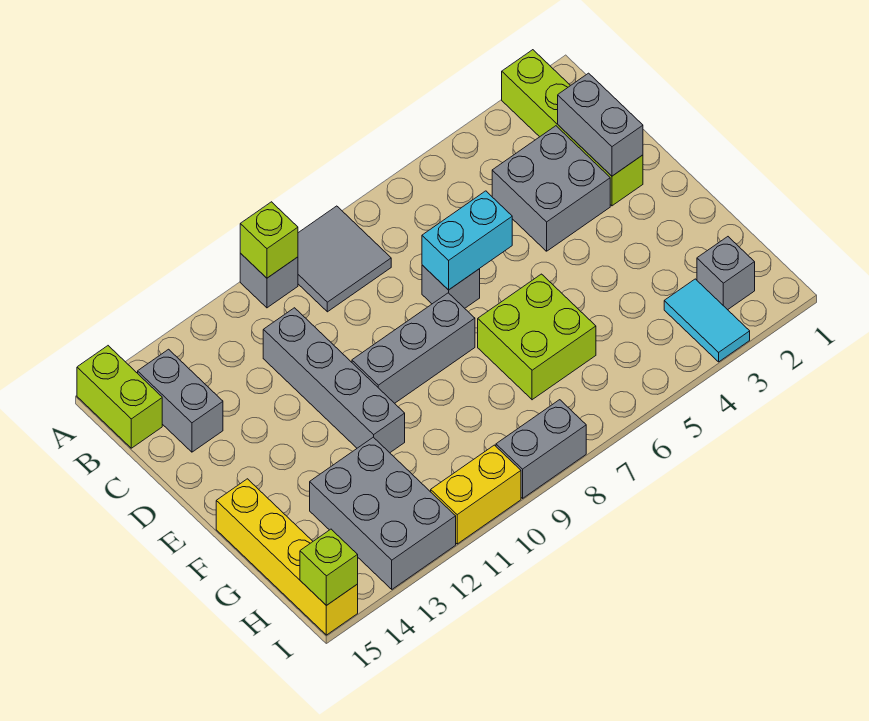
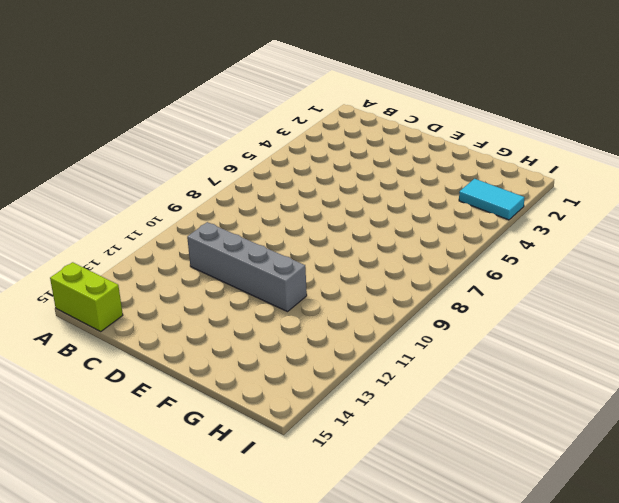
none -> lime brick A2:D2 level 1
none -> grey tile A8:B9 level 1
none -> grey brick A10 level 1

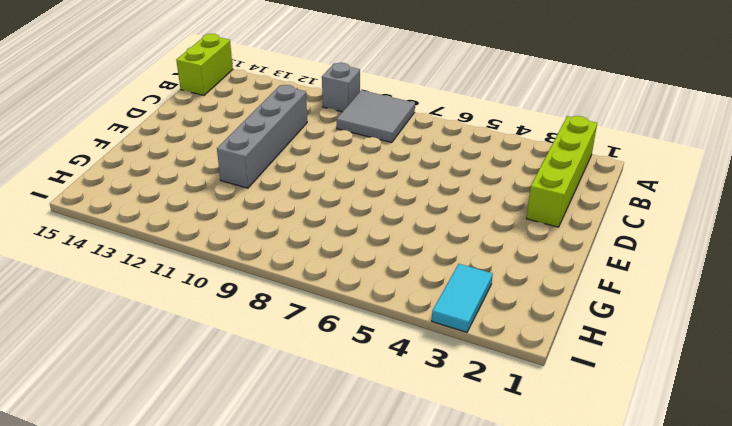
none -> grey brick B14:C14 level 1
none -> grey brick C3:D4 level 1
none -> grey brick D7 level 1

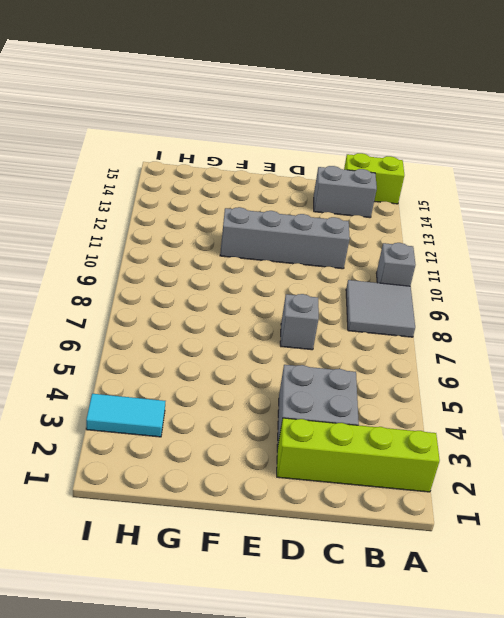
none -> grey brick E8:E10 level 1
none -> lime brick F6:G7 level 1
none -> yellow brick F15:I15 level 1

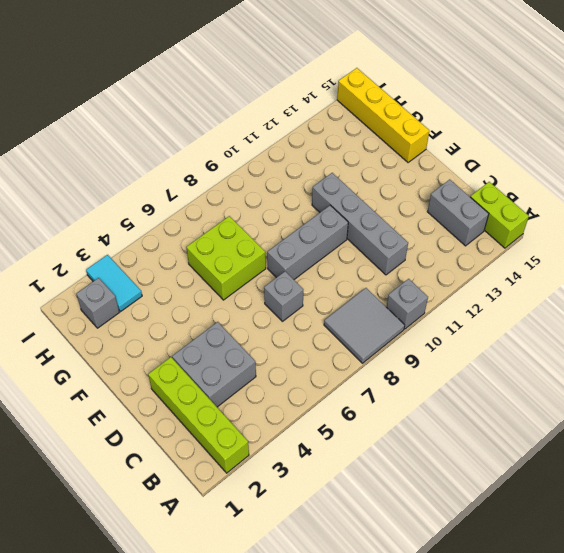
none -> grey brick G12:I13 level 1
none -> grey brick I8:I9 level 1
none -> yellow brick I10:I11 level 1

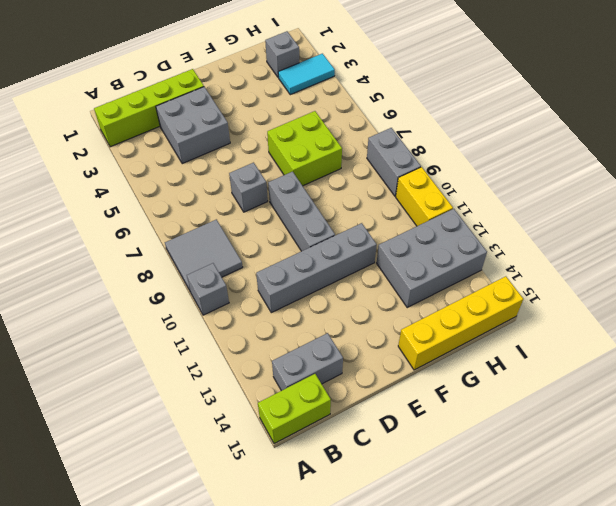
none -> lime brick A10 level 2
none -> grey brick C2:D2 level 2
none -> cyan brick D6:D7 level 2

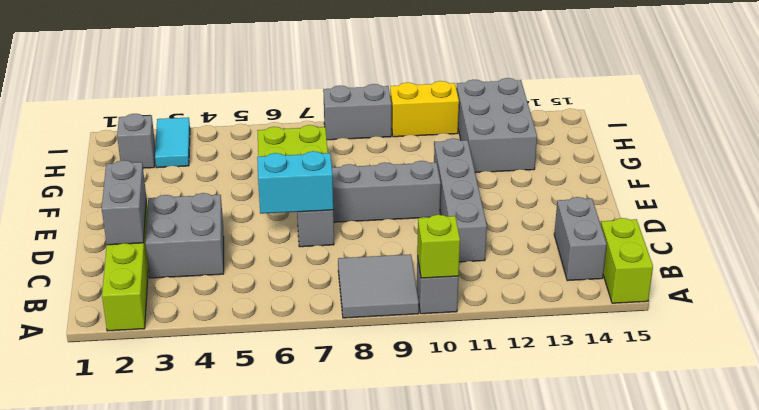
none -> yellow brick F15:I15 level 1
none -> lime brick I15 level 2

